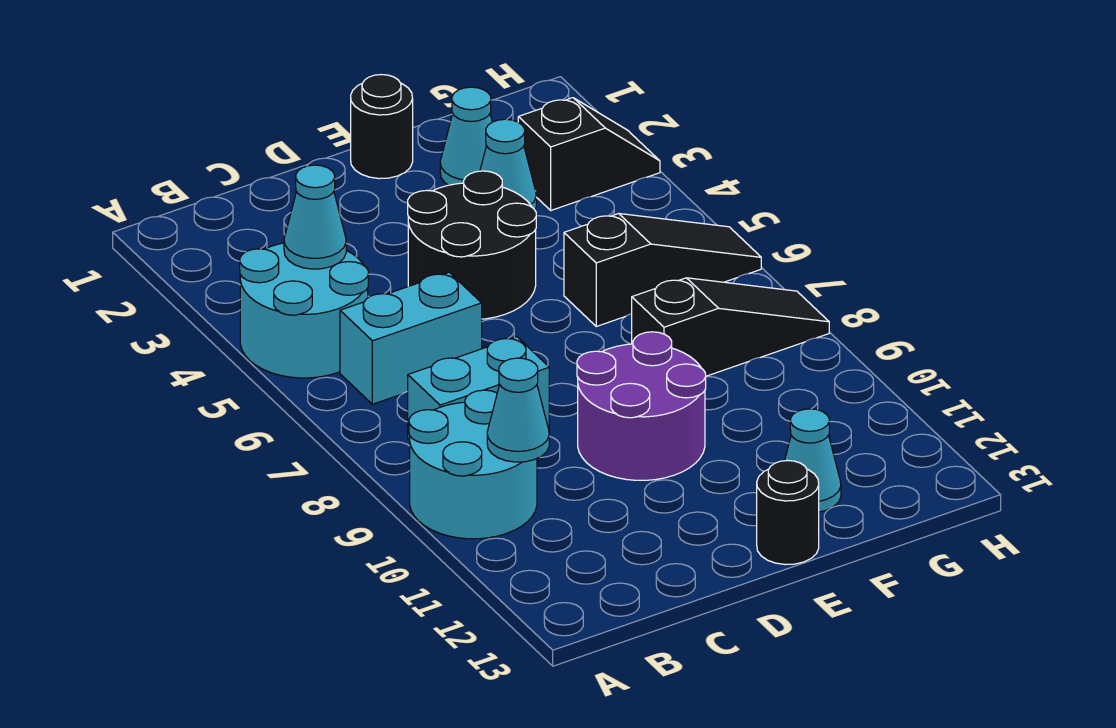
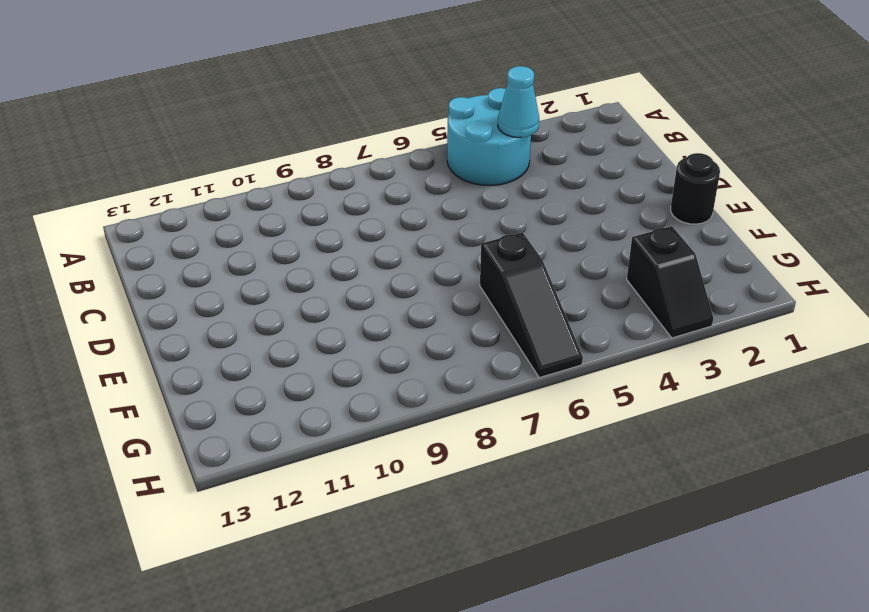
none -> cyan round brick A9:B10 level 1
none -> cyan brick B6:C6 level 1
none -> cyan brick B8:C8 level 1

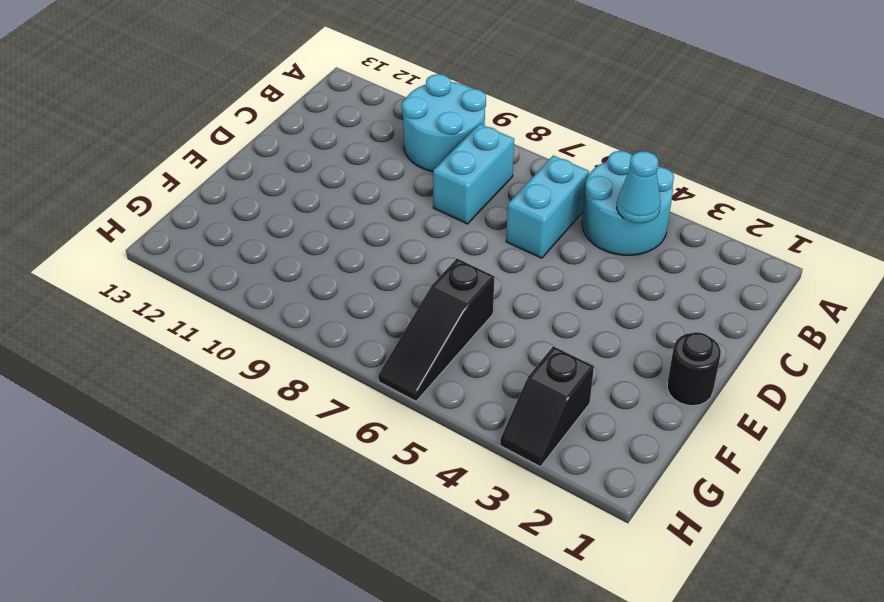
none -> black round brick D4:E5 level 1
none -> purple round brick D9:E10 level 1
none -> black round brick E13 level 1

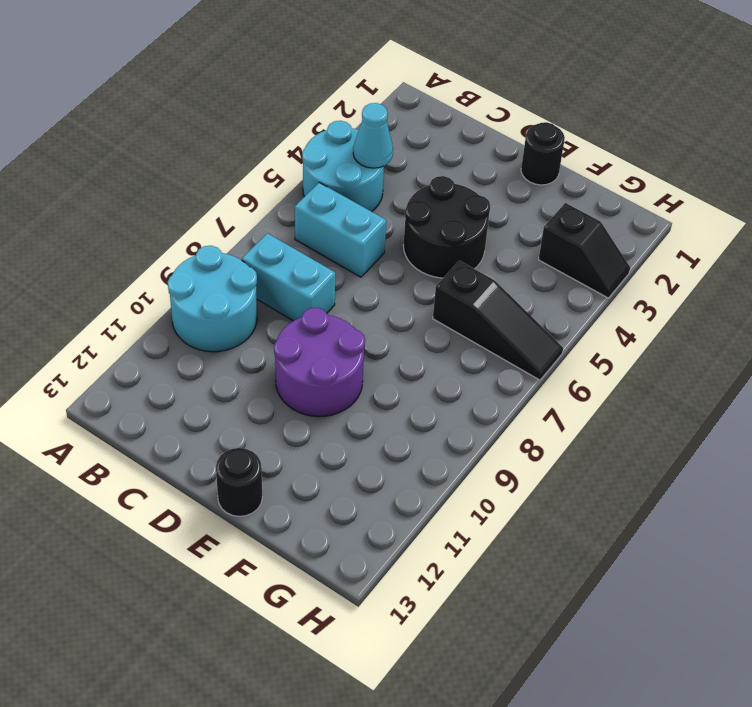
none -> cyan cone F2 level 1
none -> cyan cone F3 level 1
none -> black slope F8:H8 level 1 top F

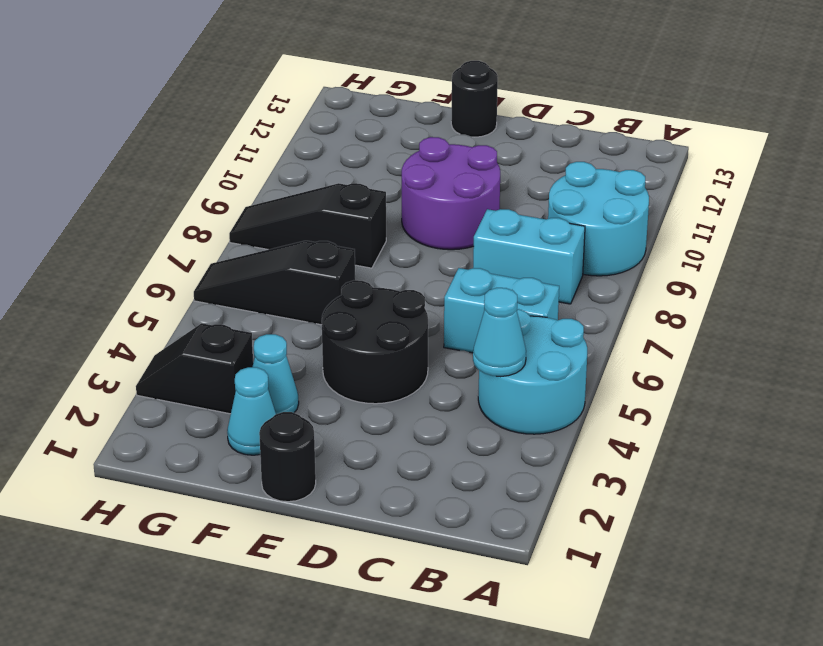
none -> cyan cone F12 level 1
none -> cyan cone B10 level 2

